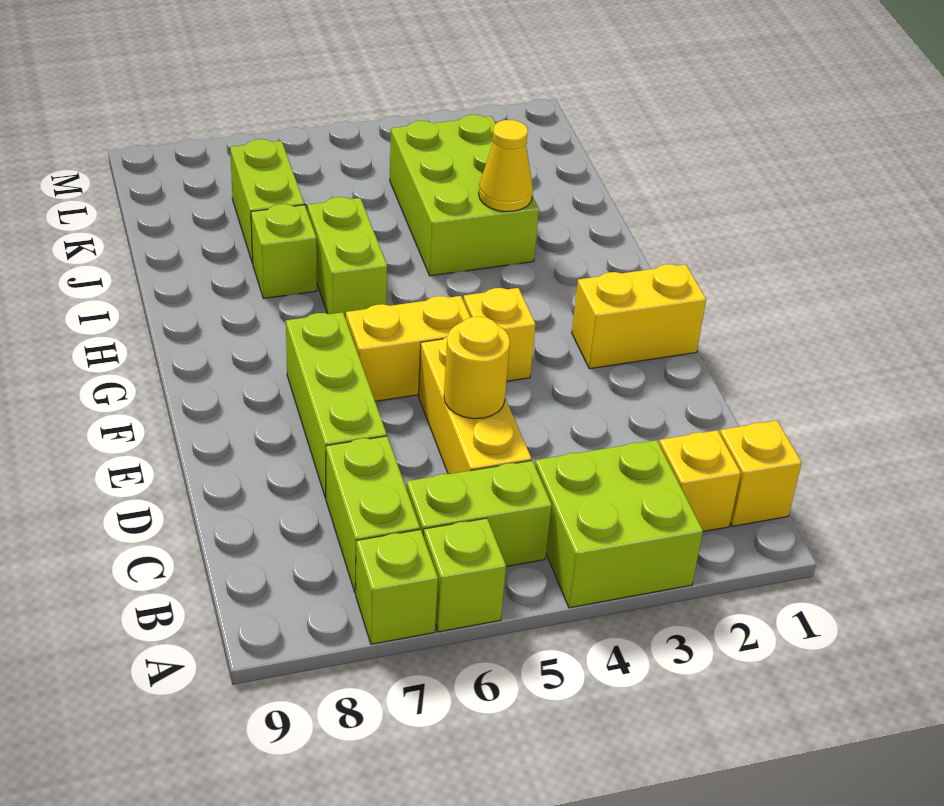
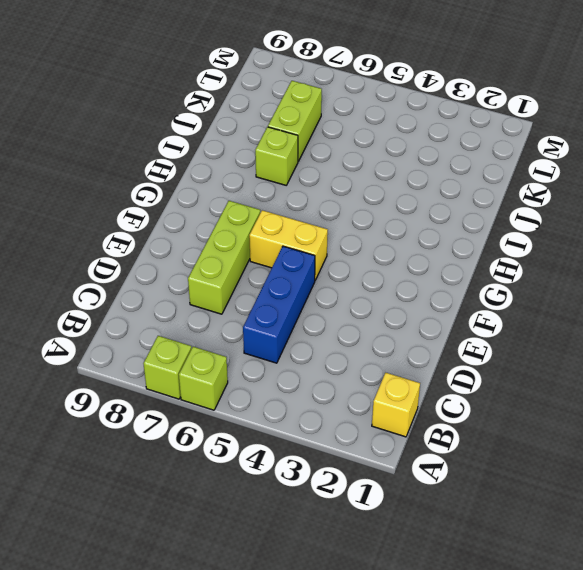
blue brick C5:E5 level 1 -> yellow brick C5:E5 level 1
none -> lime brick A3:B4 level 1
none -> yellow brick B2 level 1
none -> lime brick B5:B6 level 1

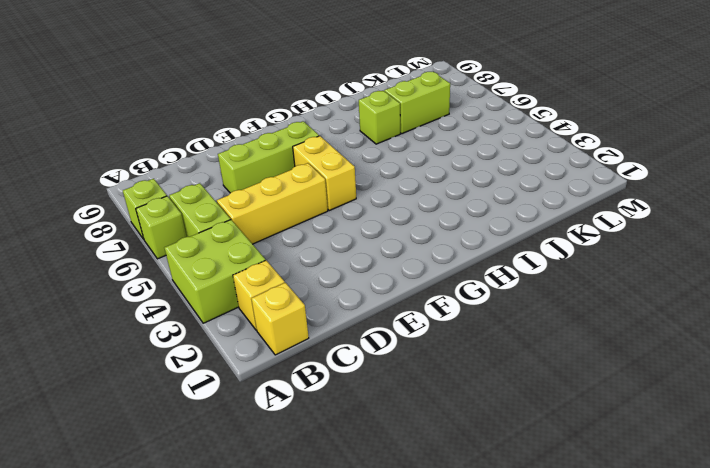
none -> lime brick B7:C7 level 1
none -> yellow brick F1:F2 level 1
none -> yellow brick F4 level 1

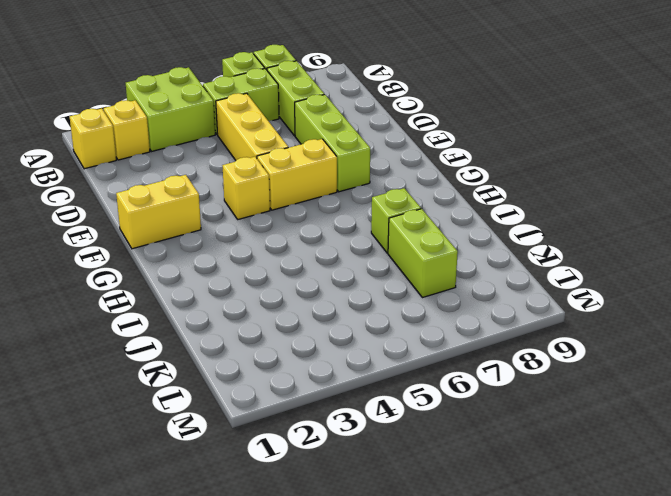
none -> lime brick H6:I6 level 1
none -> lime brick I3:K4 level 1
none -> yellow round brick D5 level 2

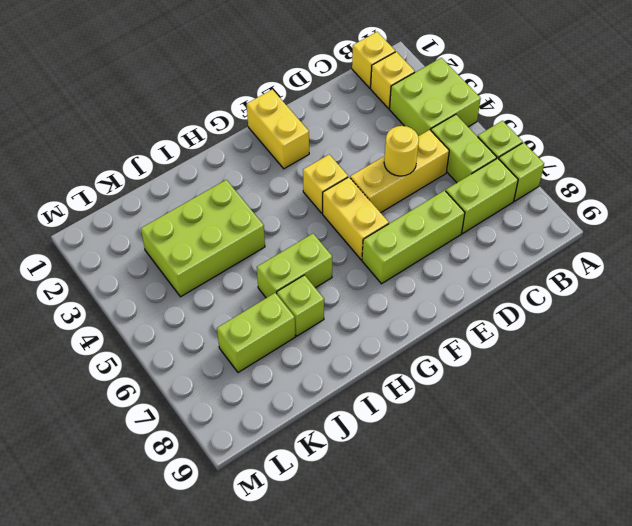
none -> yellow cone I3 level 2

